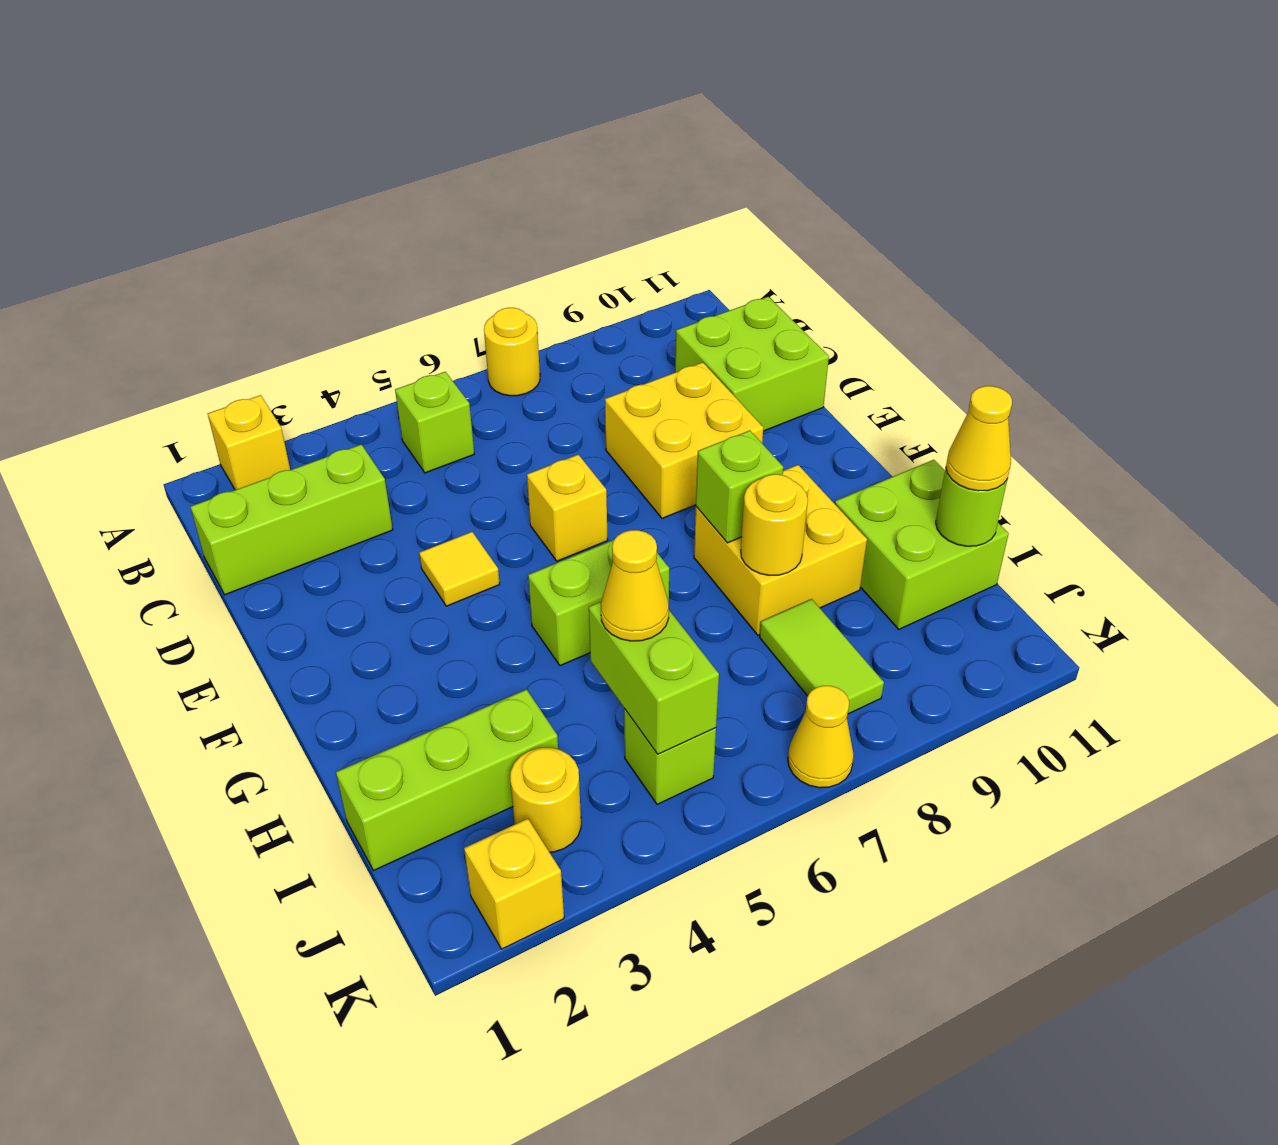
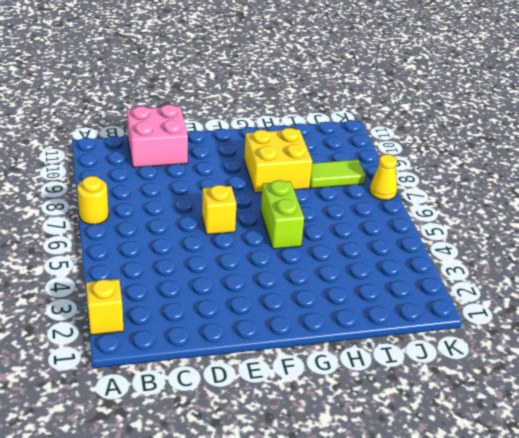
pink brick C10:D11 level 1 -> lime brick C10:D11 level 1
none -> lime brick B5 level 1
none -> lime brick C1:C3 level 1
none -> yellow brick D8:E9 level 1

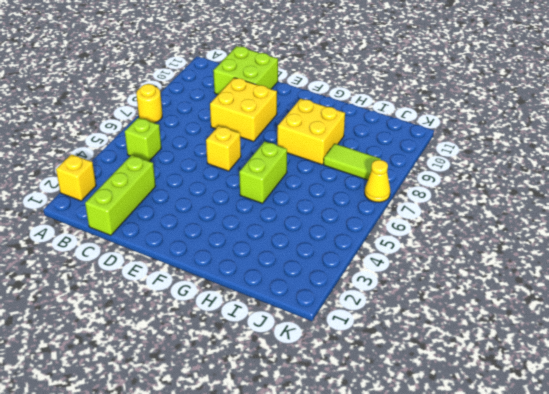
none -> yellow tile E4 level 1
none -> lime brick H10:I11 level 1
none -> lime brick I1:I3 level 1

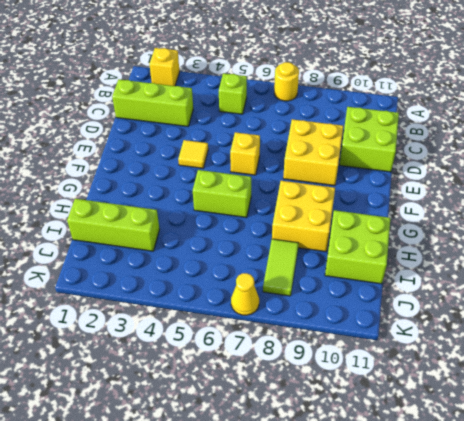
none -> yellow round brick J3 level 1
none -> lime brick J5 level 1
none -> yellow brick K2 level 1

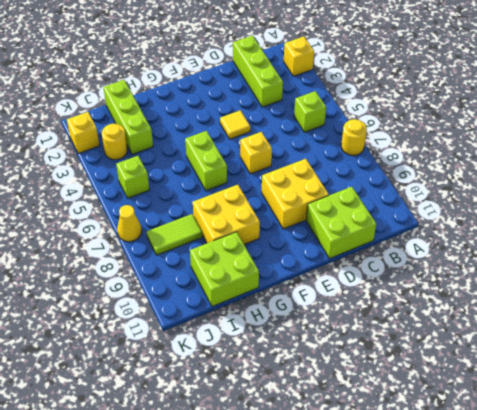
none -> lime brick G8 level 2
none -> yellow round brick H8 level 2
none -> lime brick I5:J5 level 2

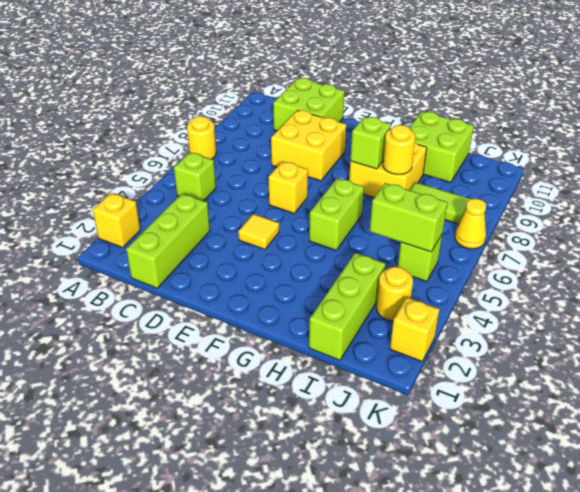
none -> lime round brick I11 level 2
none -> yellow cone I5 level 3
none -> yellow cone I11 level 3

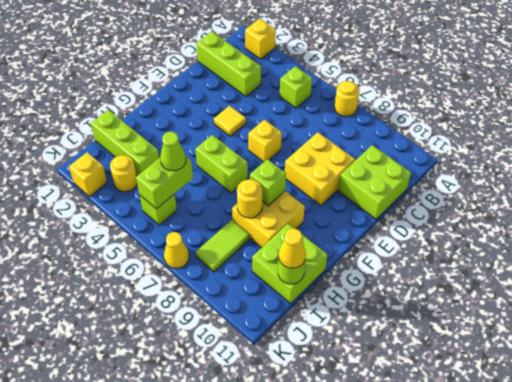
lime cone I5 level 3 -> yellow cone I5 level 3

